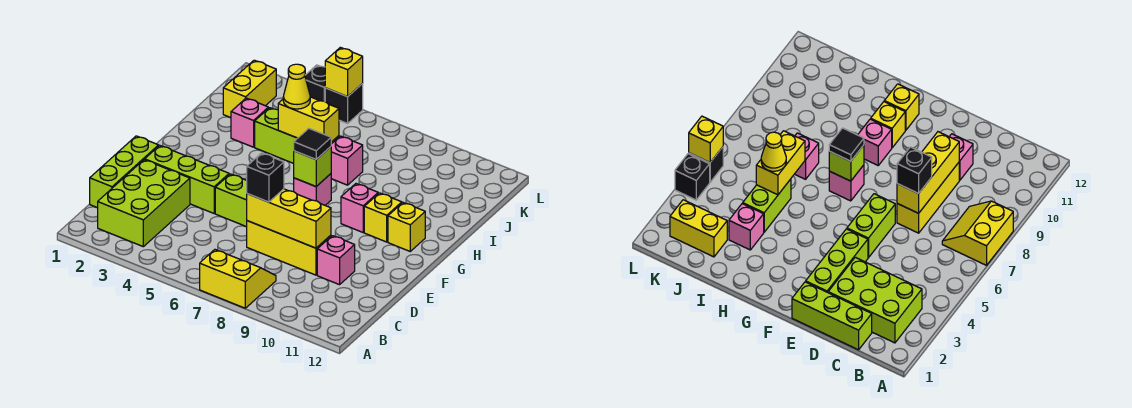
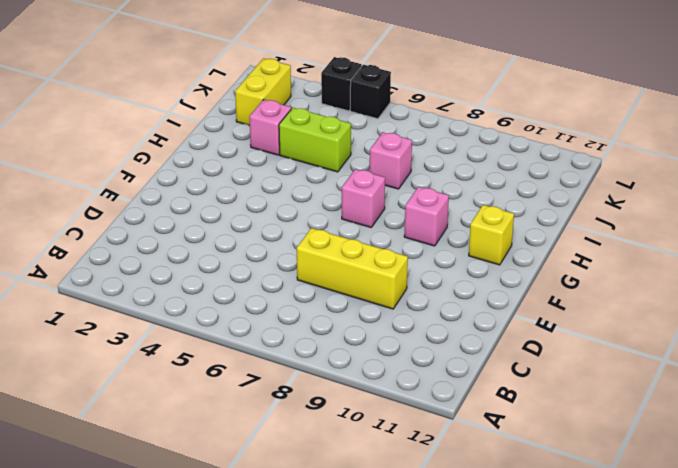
none -> yellow slope A7:B8 level 1 top A
none -> lime brick B2:D3 level 1
none -> lime brick C1:E1 level 1

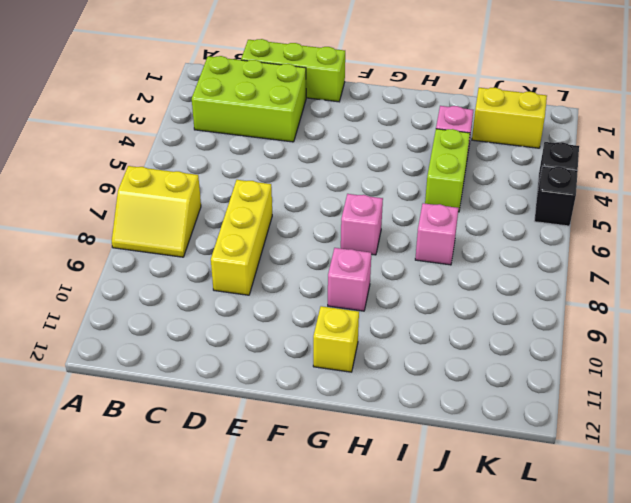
yellow slope A7:B8 level 1 top 7 -> yellow slope A7:B8 level 1 top A
none -> pink brick D10 level 1
none -> lime brick E2:E4 level 1
none -> lime brick E5:E6 level 1

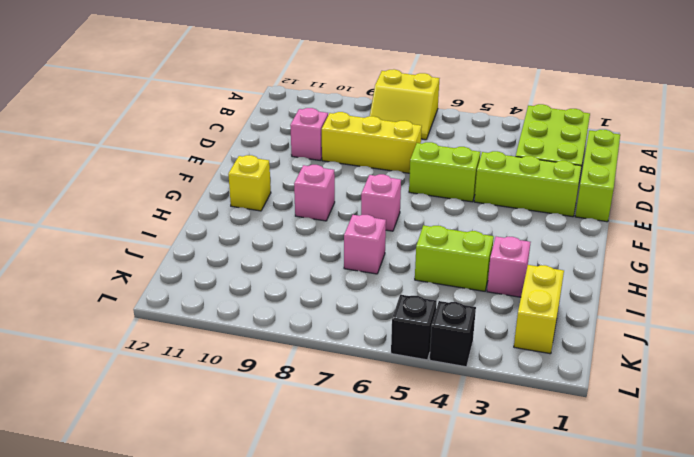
none -> yellow brick G10 level 1
none -> yellow brick D7:D9 level 2
none -> lime brick G7 level 2

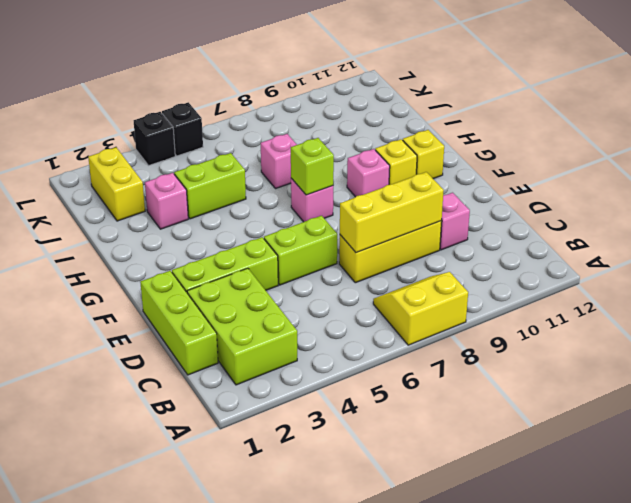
none -> yellow brick I5:I6 level 2
none -> yellow brick L5 level 2
none -> black brick D7 level 3

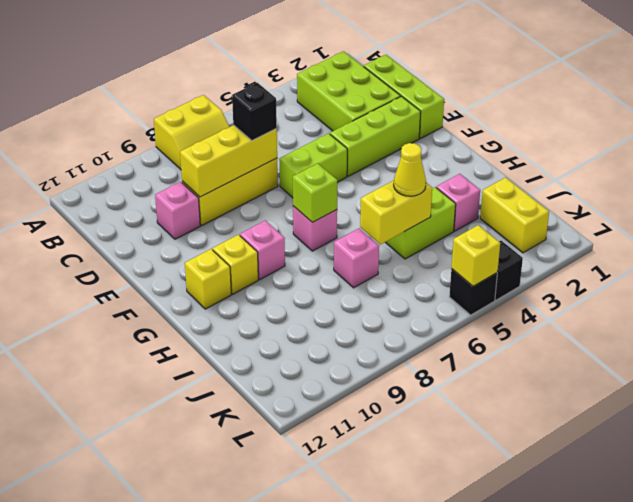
none -> black tile G7 level 3

